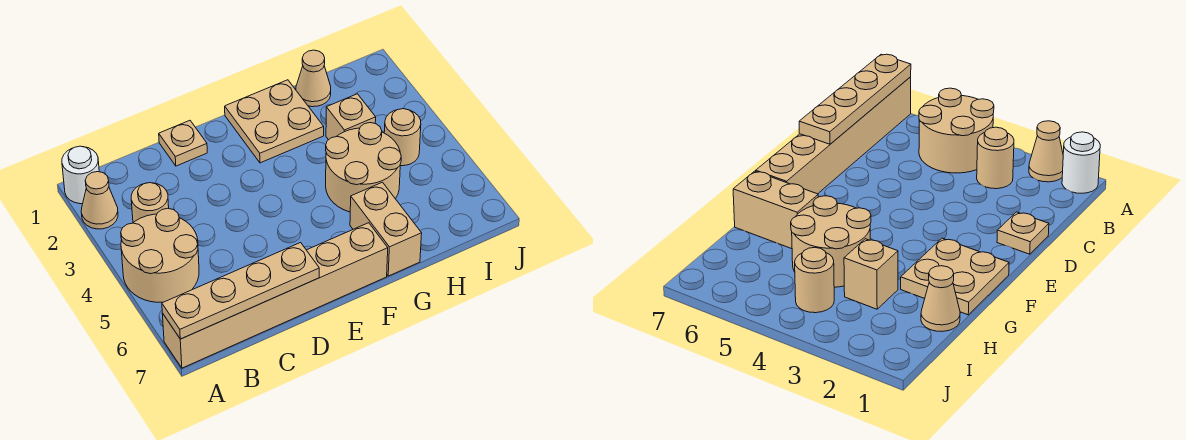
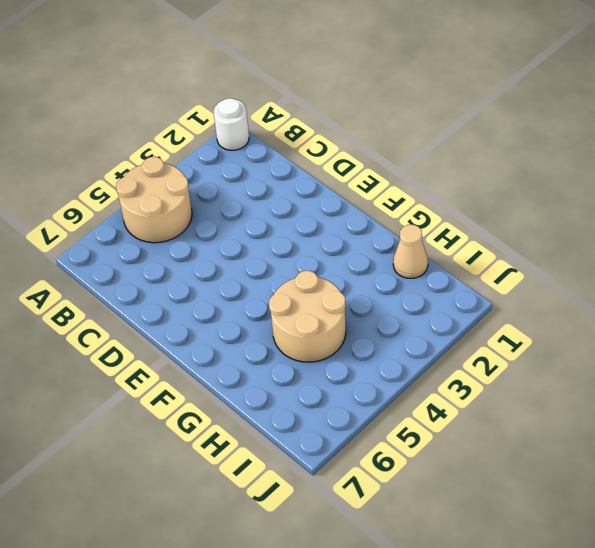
none -> tan cone A2 level 1
none -> tan brick A7:F7 level 1
none -> tan round brick B3 level 1

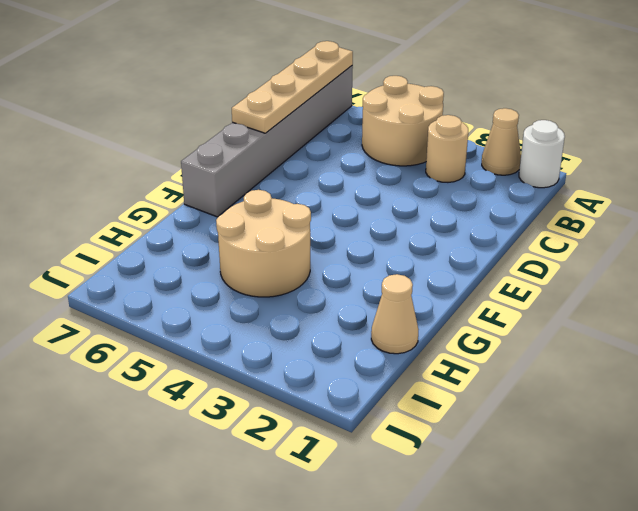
grey brick A7:F7 level 1 -> tan brick A7:F7 level 1
none -> tan plate D1 level 1
none -> tan plate F1:G2 level 1
none -> tan brick G6:G7 level 1

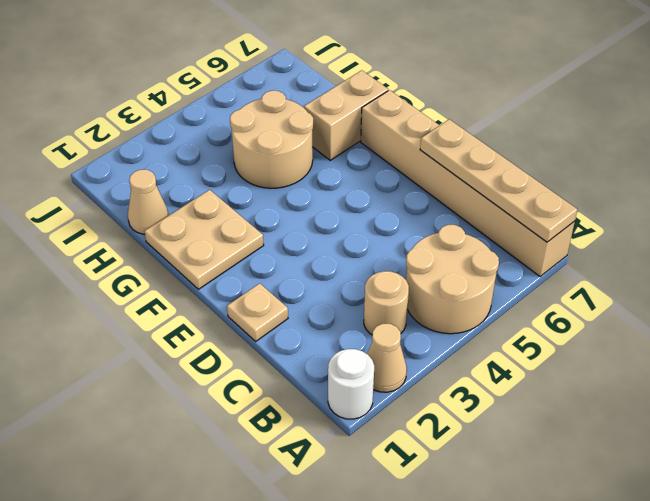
none -> tan brick H3 level 1
none -> tan round brick I4 level 1

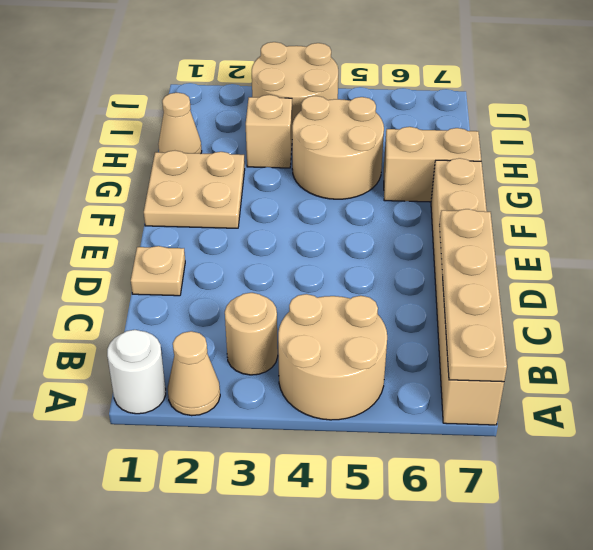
tan round brick I3:J4 level 1 -> tan round brick I4 level 1

